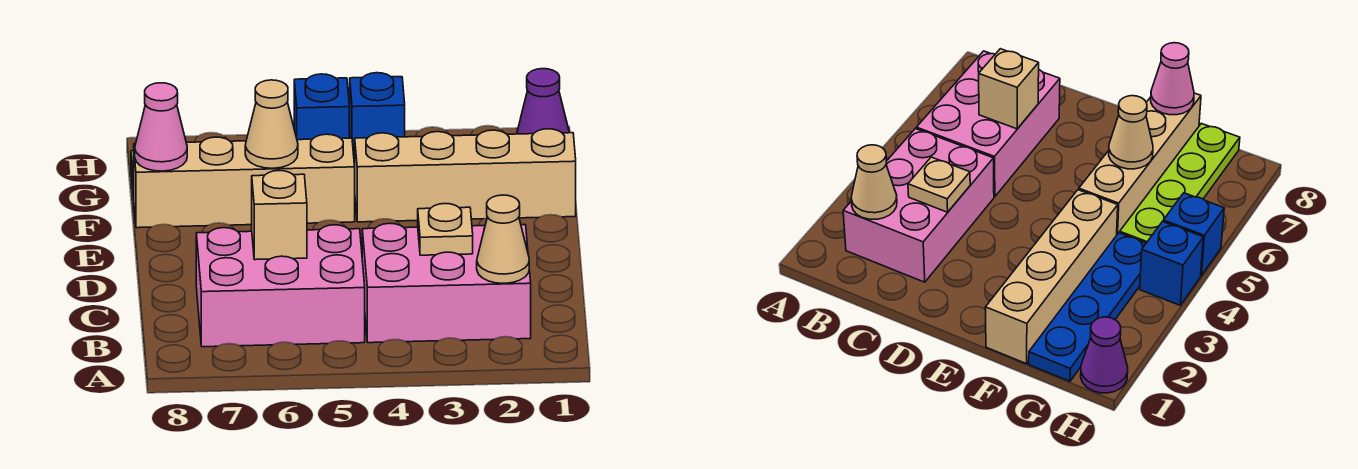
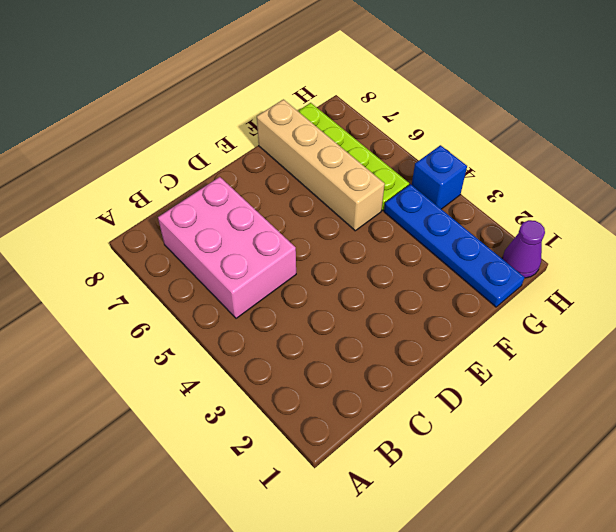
none -> pink brick B2:C4 level 1
none -> tan brick F1:F4 level 1
none -> blue brick H5 level 1

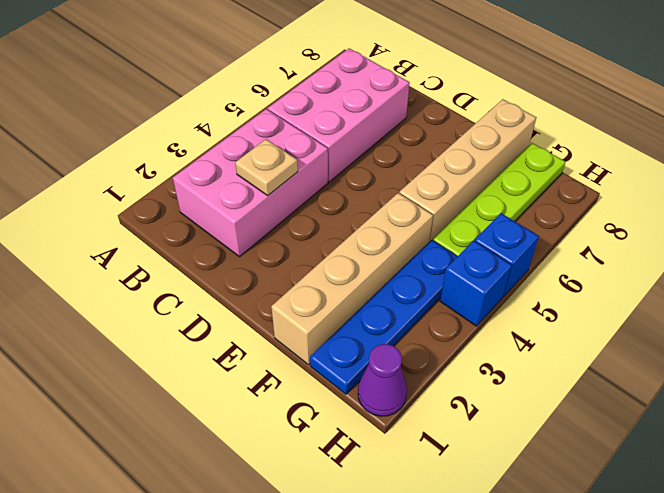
none -> tan cone B2 level 2
none -> tan brick C6 level 2
none -> tan cone F6 level 2

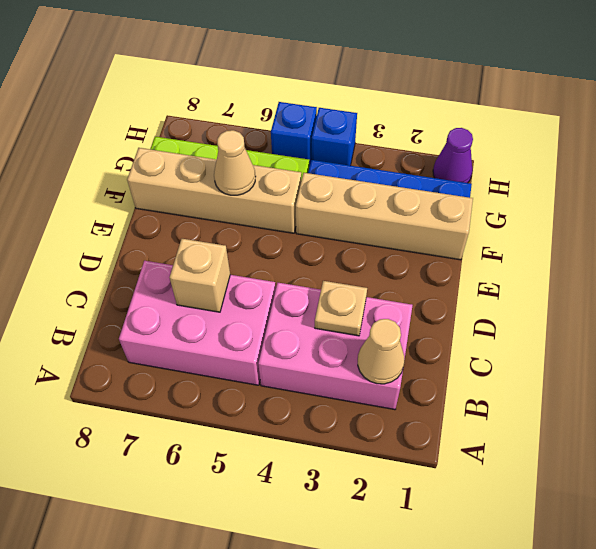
none -> pink cone F8 level 2

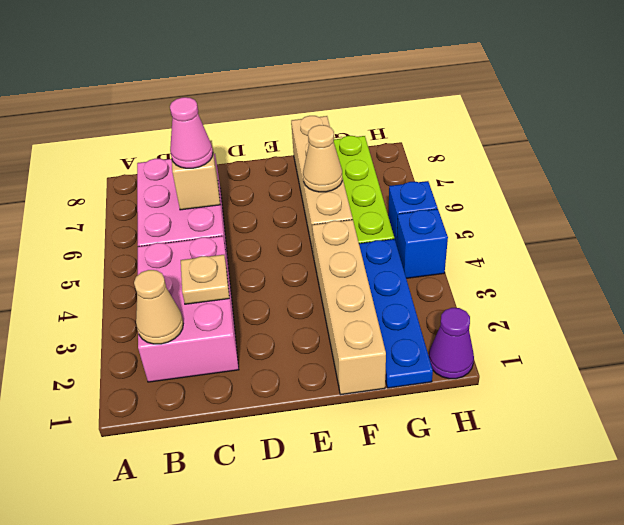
pink cone C6 level 3 -> pink cone F8 level 2

